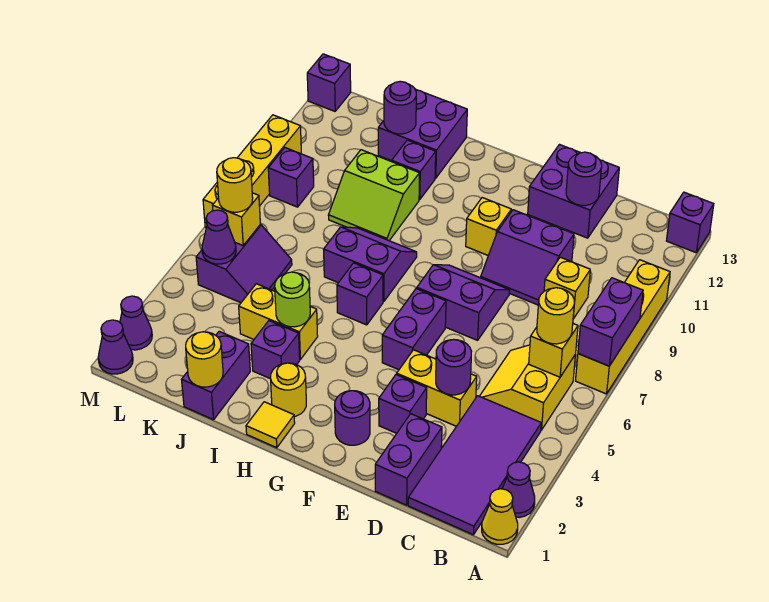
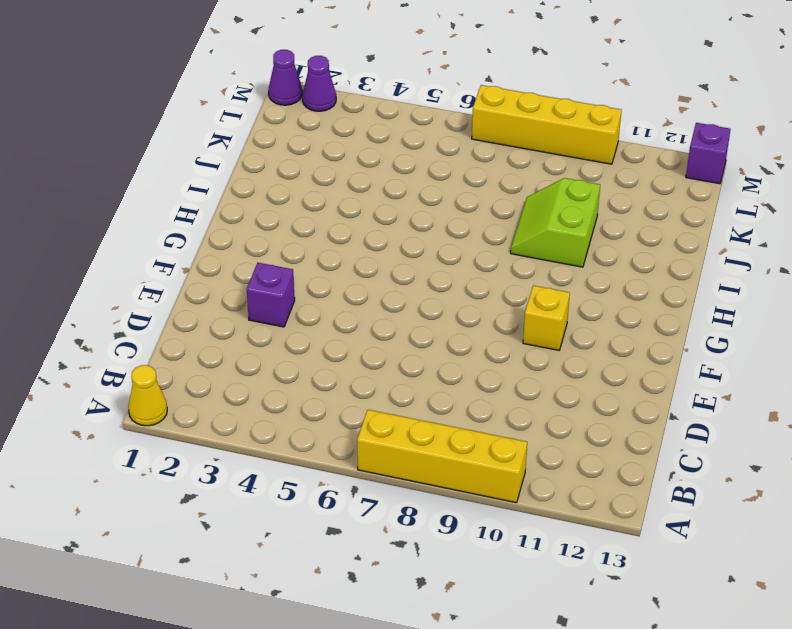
none -> purple cone A2 level 1
none -> purple brick A13 level 1
none -> purple tile B1:C4 level 1
none -> yellow slope B5:C6 level 1 top B

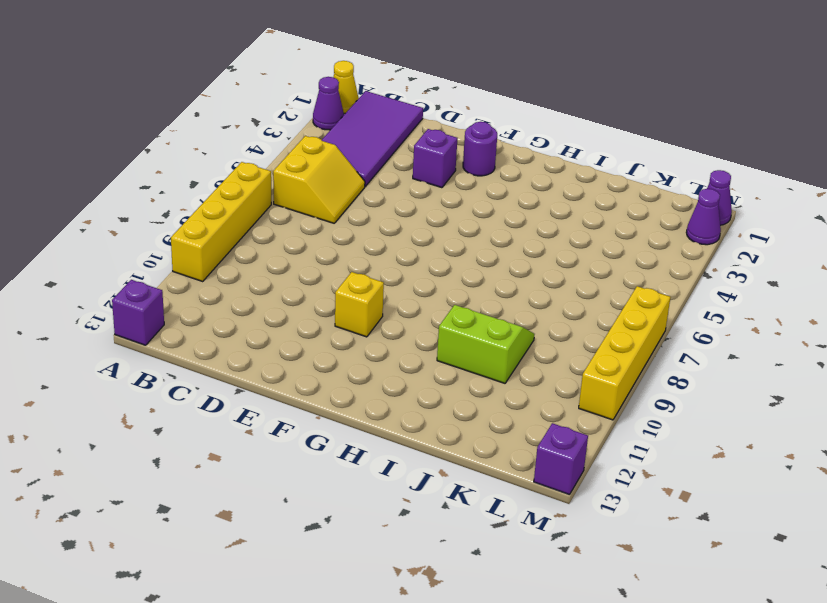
none -> yellow brick C9 level 1
none -> purple brick D1:D2 level 1
none -> yellow brick D4:E4 level 1
none -> purple slope D9:E10 level 1 top 10

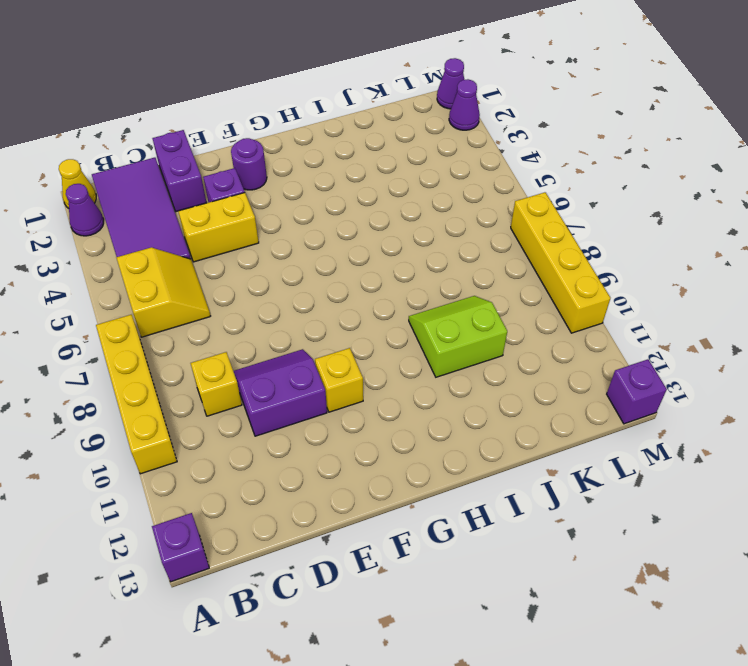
none -> purple brick D12:E13 level 1
none -> purple slope E7:F8 level 1 top 7
none -> purple brick F5:F6 level 1
none -> yellow tile H1 level 1

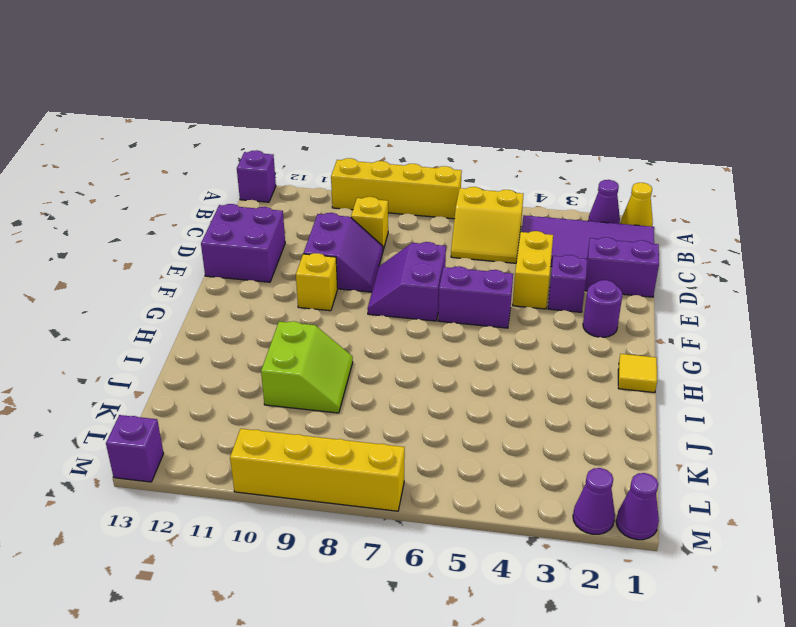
none -> yellow round brick H2 level 1
none -> purple brick H6 level 1
none -> purple slope H7:I8 level 1 top 7
none -> purple brick I3 level 1

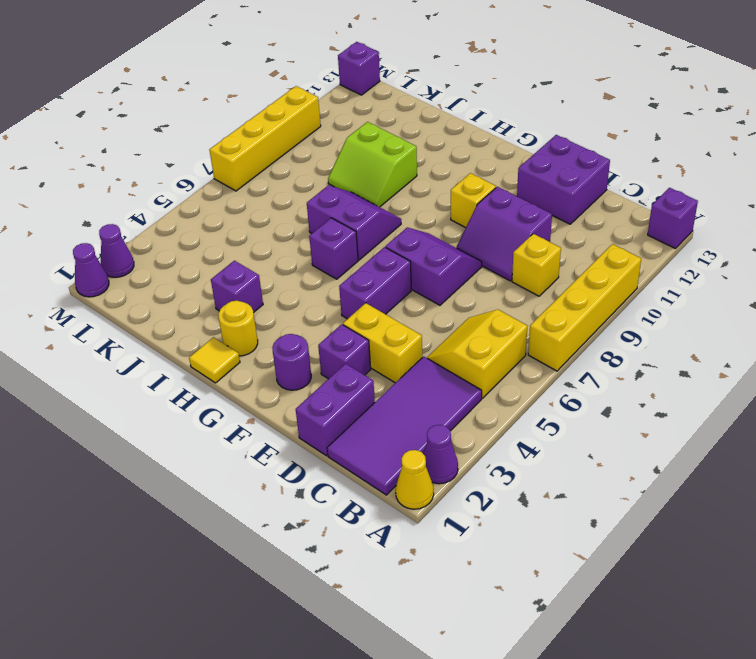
none -> yellow brick I4:J4 level 1
none -> purple brick I11 level 1
none -> purple brick I12:J13 level 1
none -> purple brick J1:J2 level 1

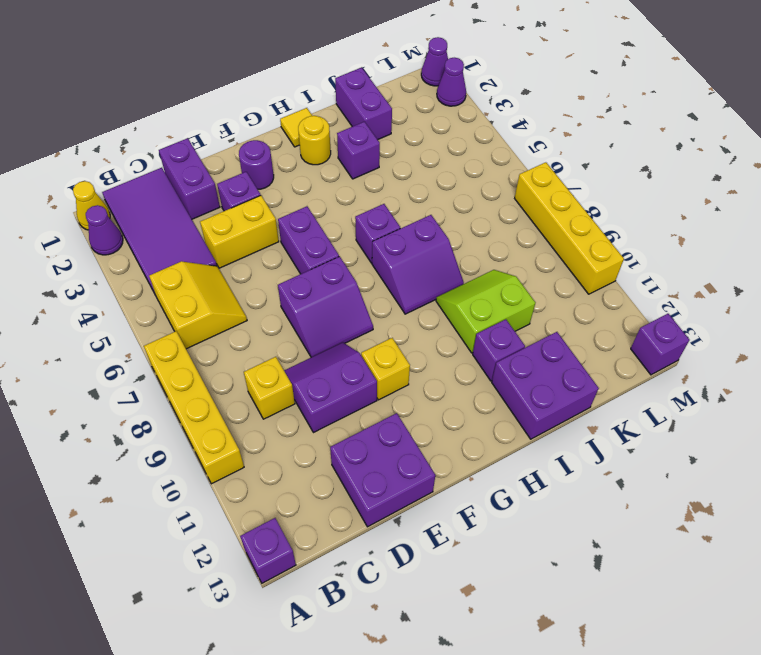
none -> yellow brick I4:J4 level 1
none -> purple slope K5:L6 level 1 top L
none -> purple brick L9 level 1
none -> purple brick A7:A8 level 2

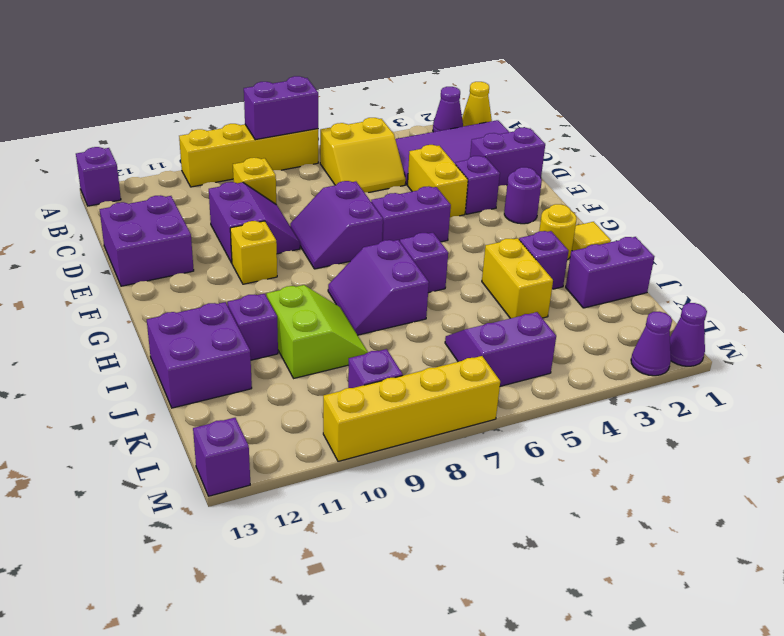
none -> yellow brick B6 level 2
none -> purple round brick D4 level 2
none -> purple round brick D12 level 2
none -> lime round brick I4 level 2

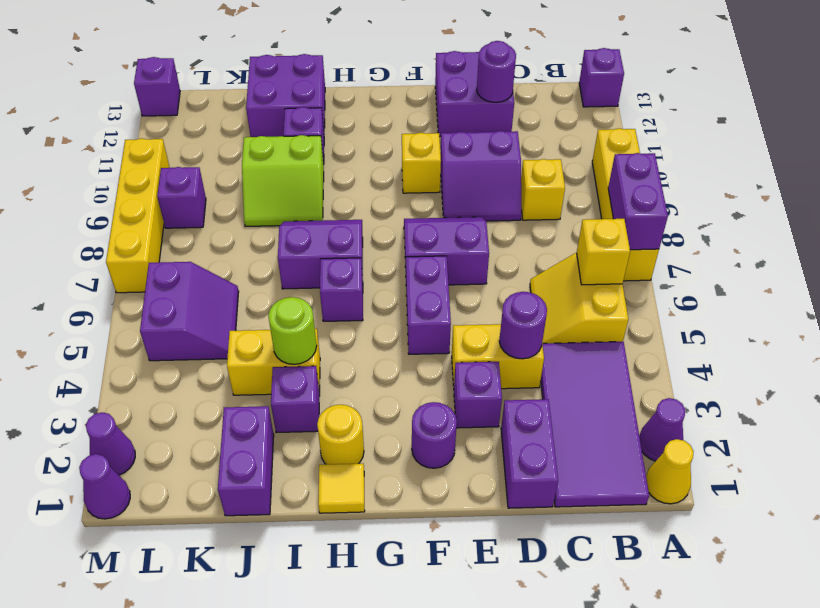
none -> yellow round brick J1 level 2
none -> purple round brick J12 level 2
none -> purple cone L5 level 2
none -> yellow brick L6 level 2

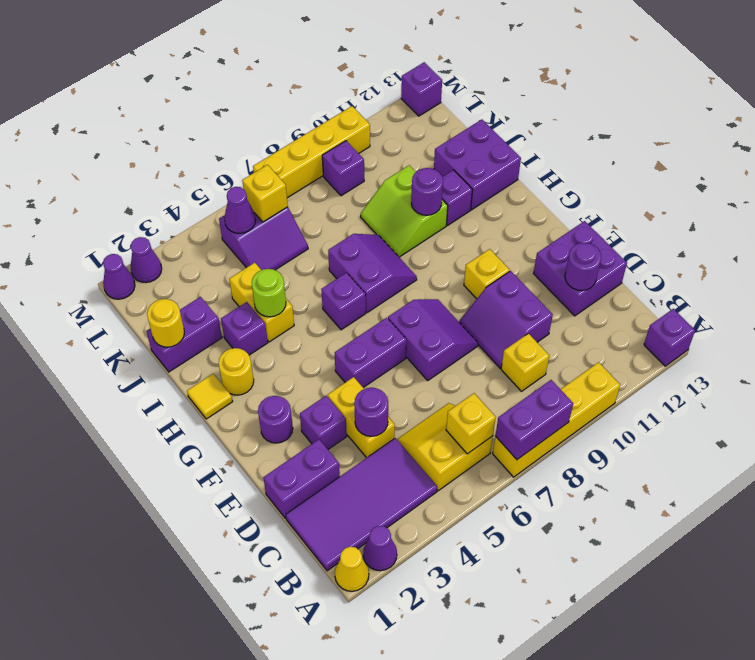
purple round brick I10 level 2 -> purple round brick J12 level 2
none -> yellow round brick B6 level 3
none -> yellow round brick L6 level 3

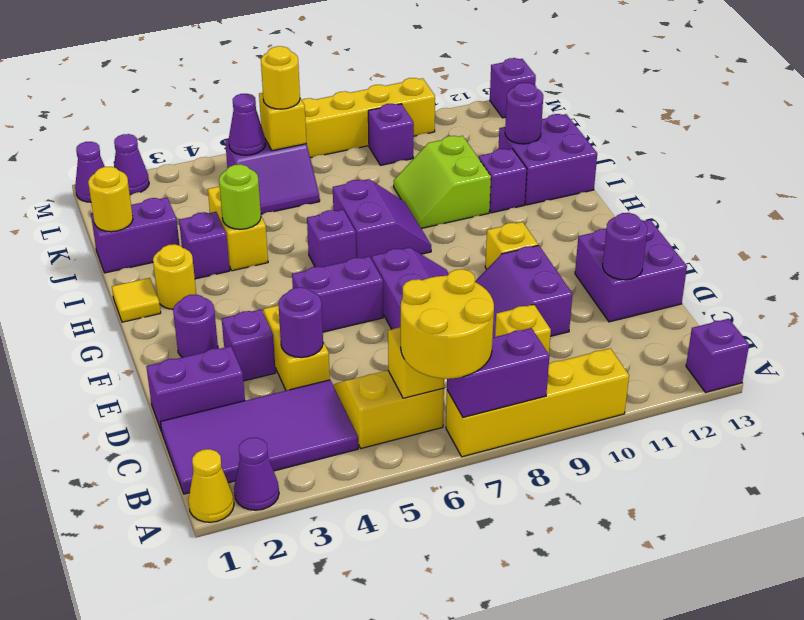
yellow round brick A6:B7 level 3 -> yellow round brick B6 level 3

